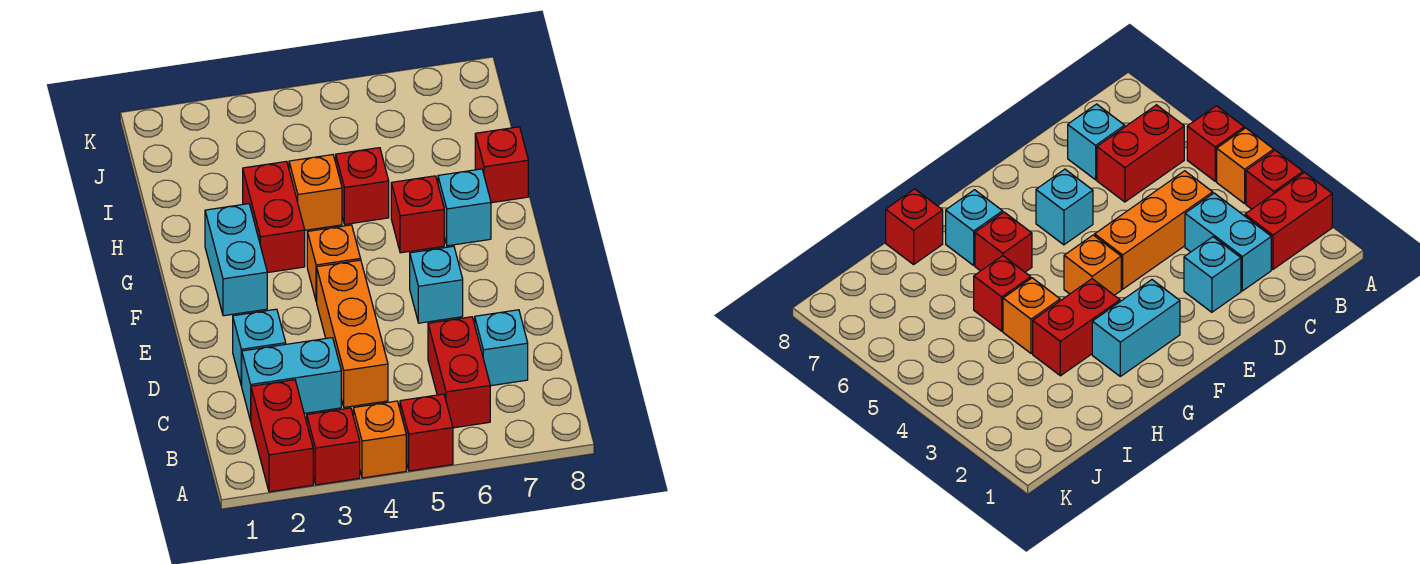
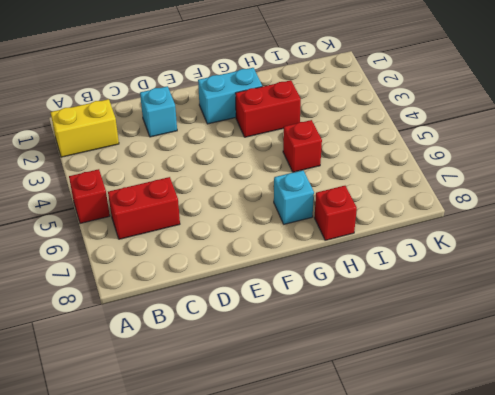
yellow brick A2:B2 level 1 -> red brick A2:B2 level 1
none -> red brick A3 level 1
none -> orange brick A4 level 1
none -> cyan brick C2:C3 level 1

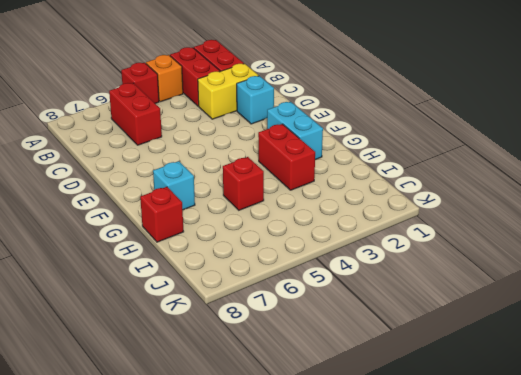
red brick A3:B3 level 1 -> red brick A3 level 1
yellow brick C2:C3 level 1 -> cyan brick C2:C3 level 1
none -> orange brick C4:E4 level 1
none -> cyan brick C7 level 1
none -> cyan brick E6 level 1

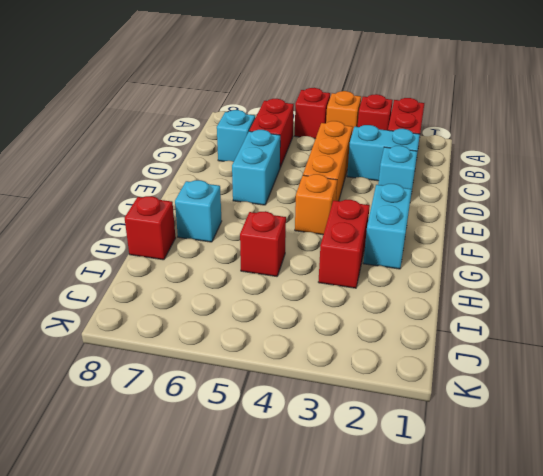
cyan brick D6:E6 level 1 -> cyan brick E6 level 1
none -> red brick G6 level 1
none -> orange brick H4 level 1

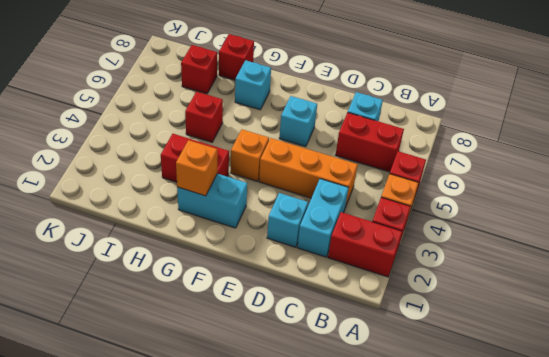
orange brick G2 level 2 -> orange brick H4 level 1
red brick I7 level 1 -> red brick G6 level 1

